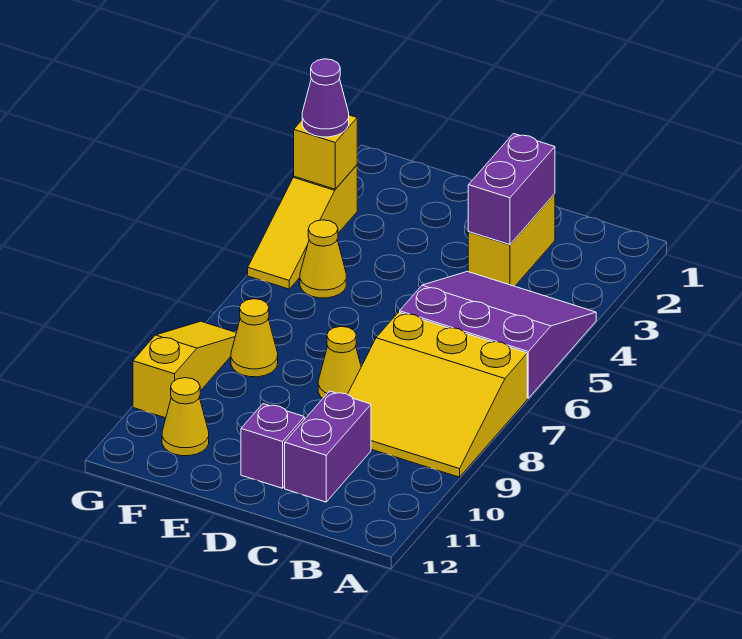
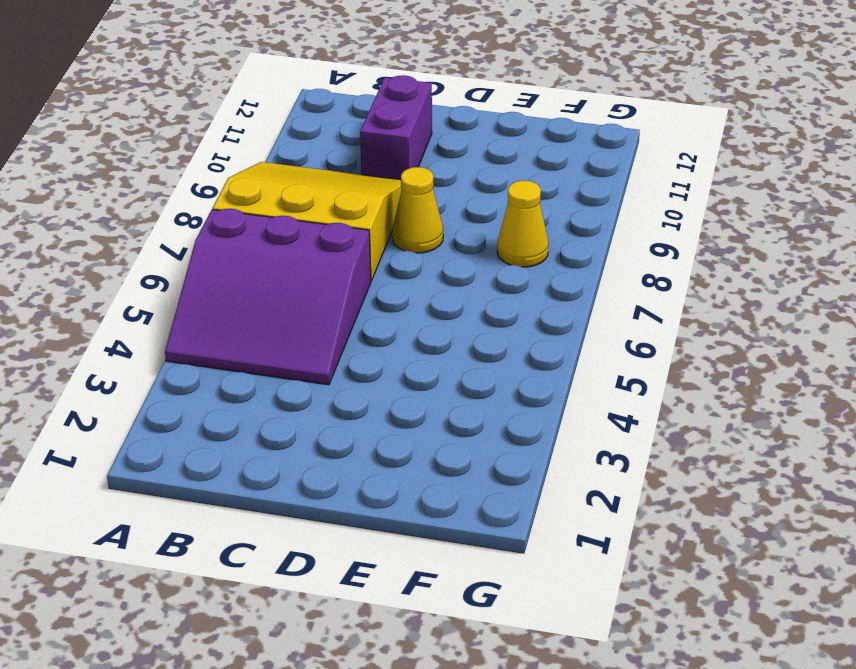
none -> yellow brick C2:C3 level 1
none -> purple brick D11 level 1
none -> yellow cone F5 level 1

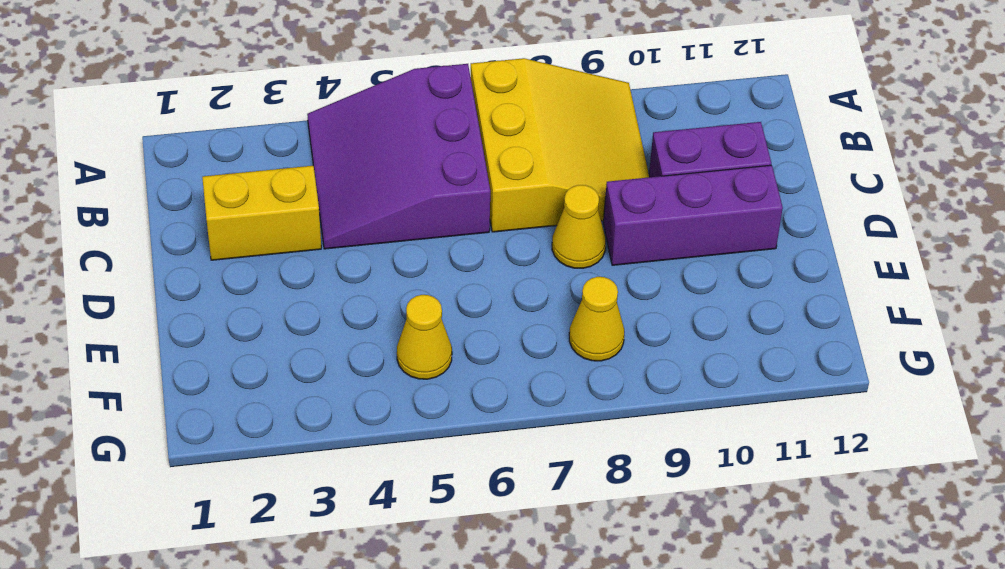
purple brick D9:D11 level 1 -> purple brick D11 level 1
none -> yellow cone F11 level 1
none -> yellow slope G3:G5 level 1 top 3
none -> yellow slope G8:G10 level 1 top 10

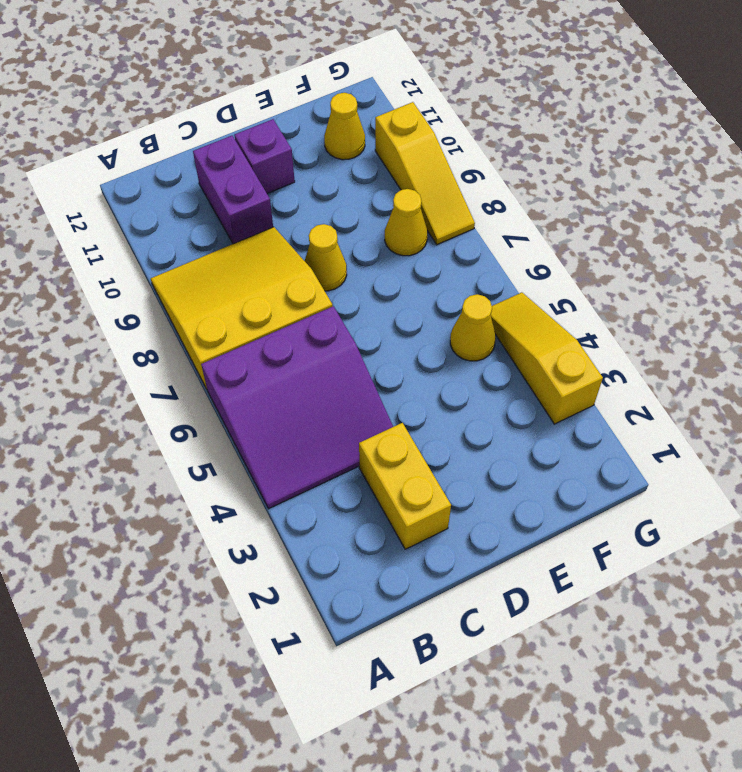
none -> purple brick C2:C3 level 2
none -> yellow brick G3 level 2
none -> purple cone G3 level 3

